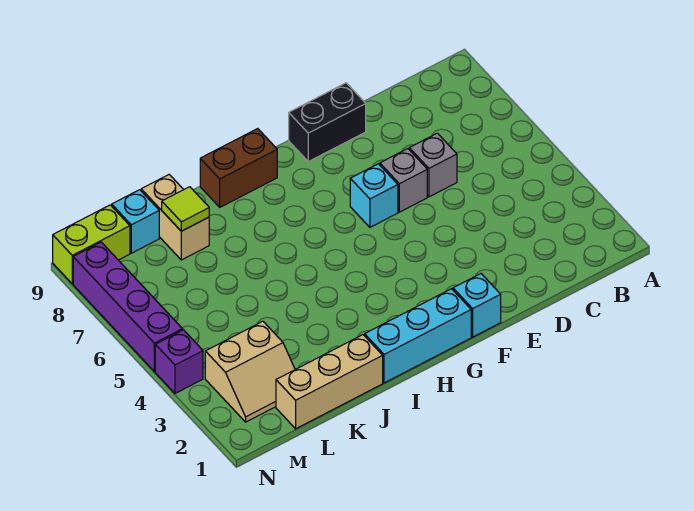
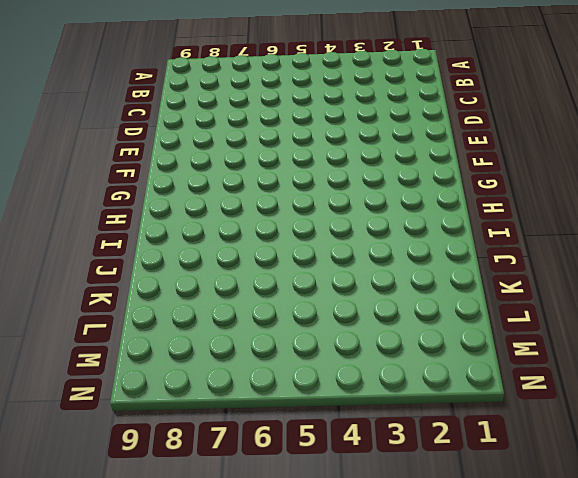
none -> grey brick D6 level 1
none -> grey brick E6 level 1
none -> black brick E9:F9 level 1

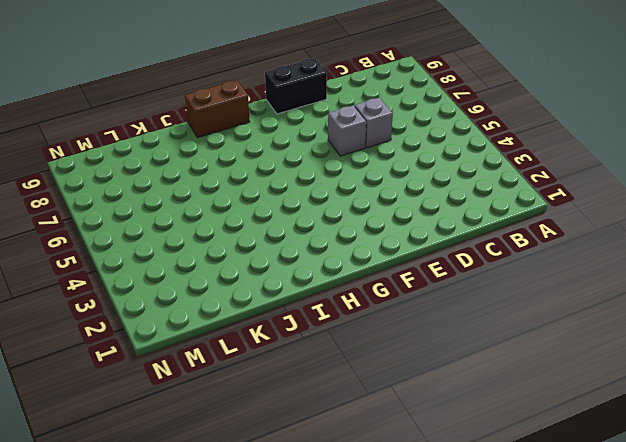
none -> cyan brick F1 level 1
none -> cyan brick F6 level 1
none -> cyan brick G1:I1 level 1

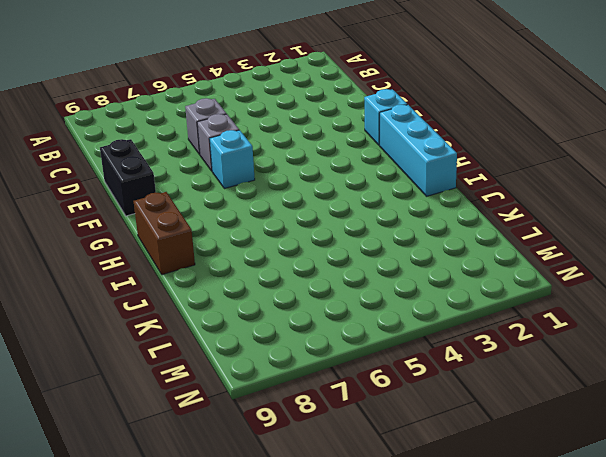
none -> tan brick J1:L1 level 1
none -> tan brick K8:K9 level 1
none -> tan slope L2:M3 level 1 top 3

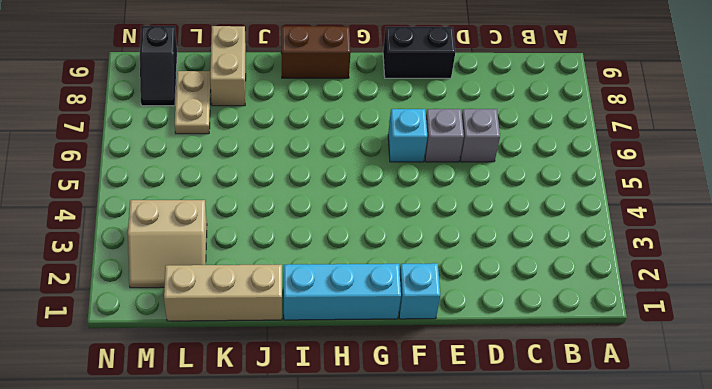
tan plate L7:L8 level 1 -> none
black slope M8:M9 level 1 top 9 -> lime brick M9:N9 level 1
none -> cyan brick L9 level 1
none -> purple brick N4 level 1
none -> purple brick N5:N8 level 1

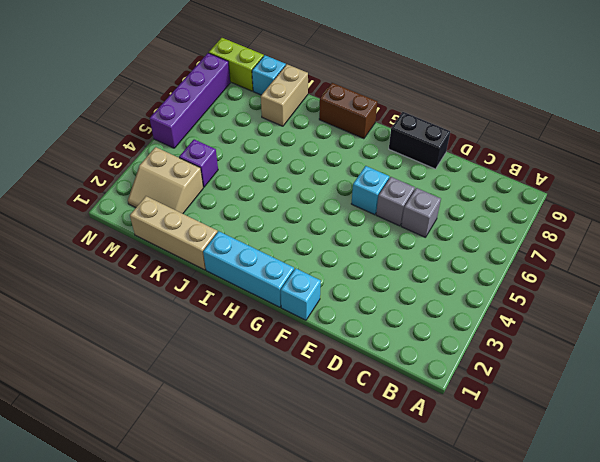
purple brick L4 level 1 -> purple brick N4 level 1
none -> lime tile K8 level 2

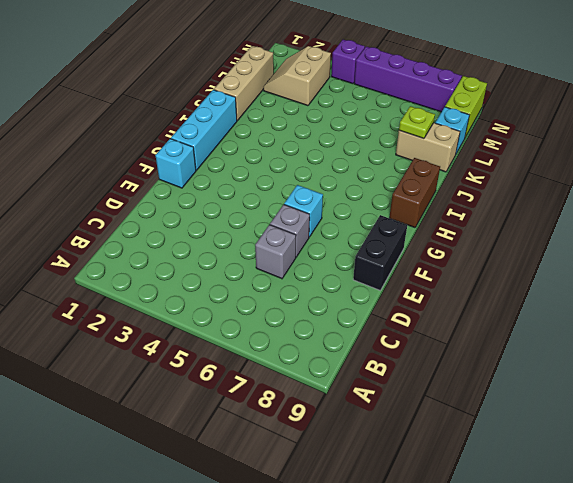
lime plate K8 level 2 -> lime tile K8 level 2

